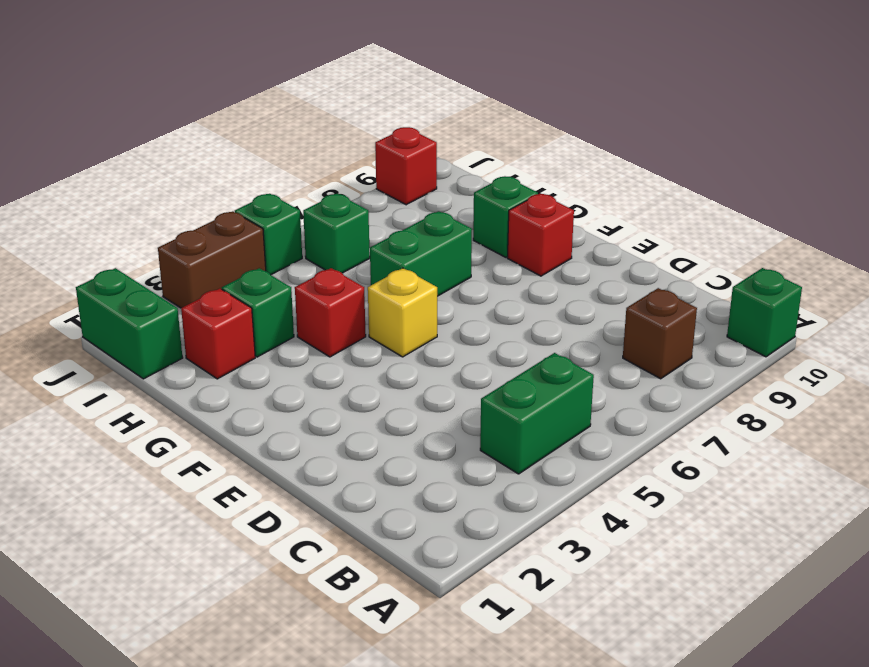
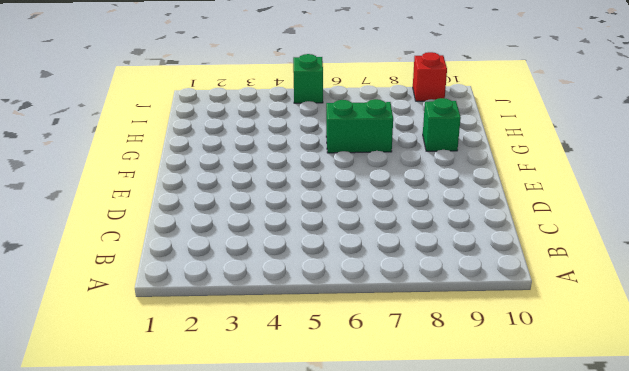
none -> green brick A10 level 1
none -> green brick B4:B5 level 1
none -> brown brick B8 level 1

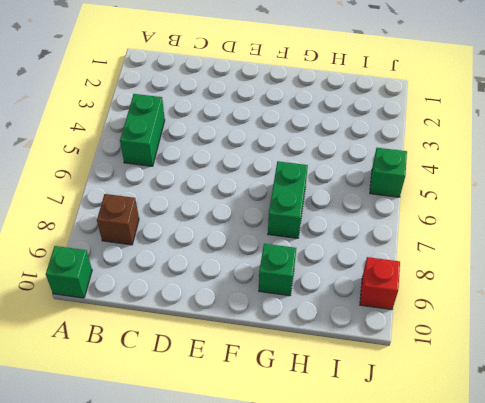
none -> yellow brick F5 level 1
none -> red brick F9 level 1
none -> red brick G4 level 1

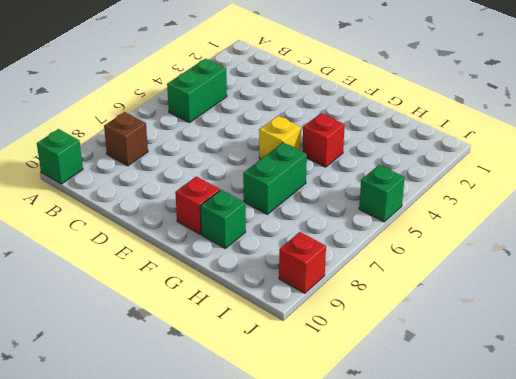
none -> red brick H2 level 1
none -> green brick H3 level 1
none -> green brick I1:J1 level 1

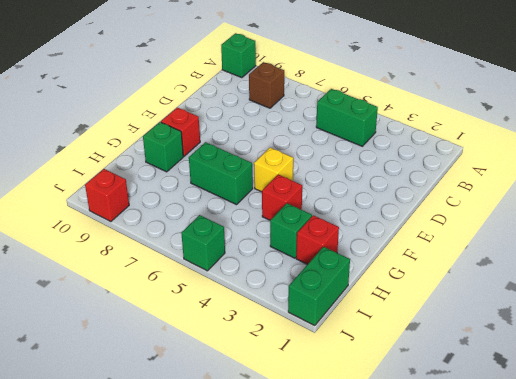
none -> green brick I6 level 1
none -> brown brick J3:J4 level 1

